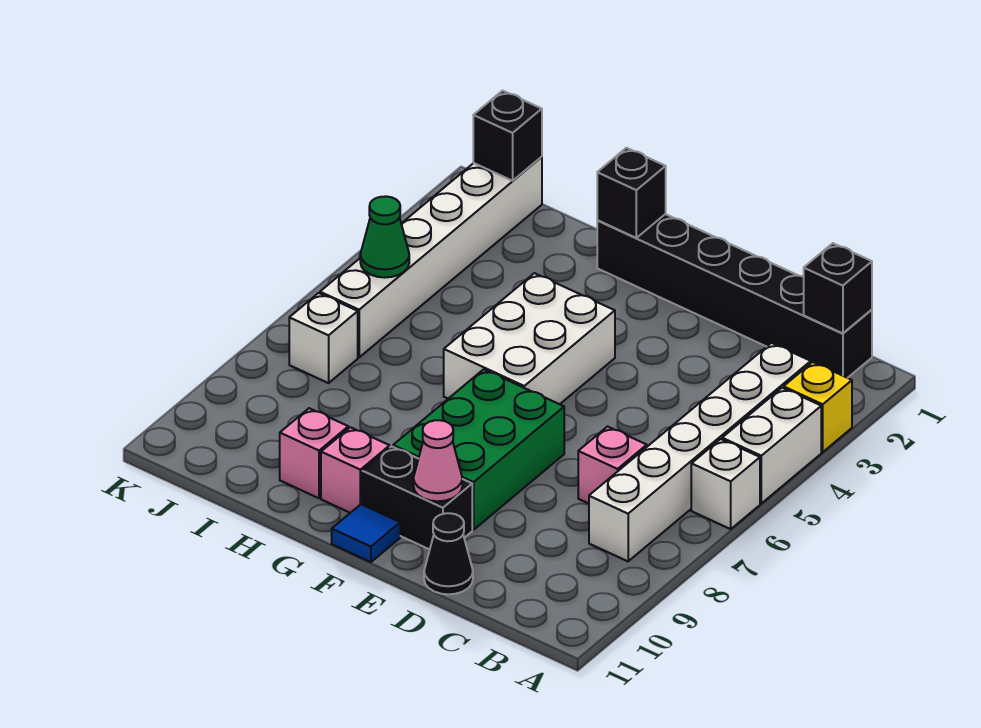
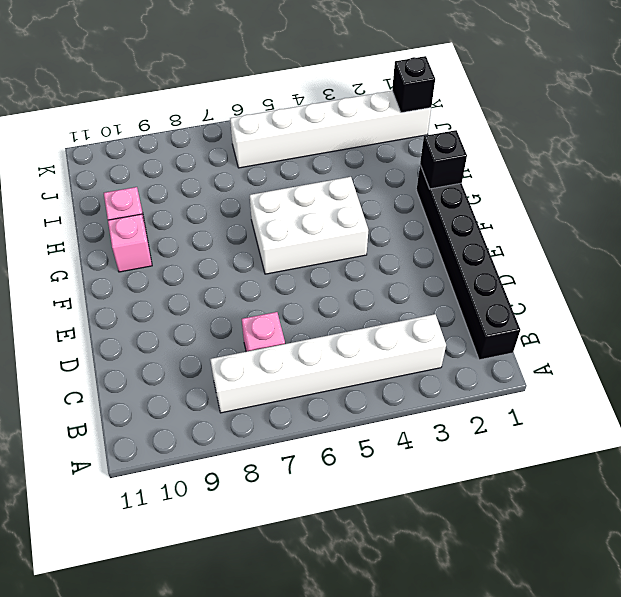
none -> yellow brick A3 level 1
none -> white brick A4:A5 level 1
none -> white brick A6 level 1

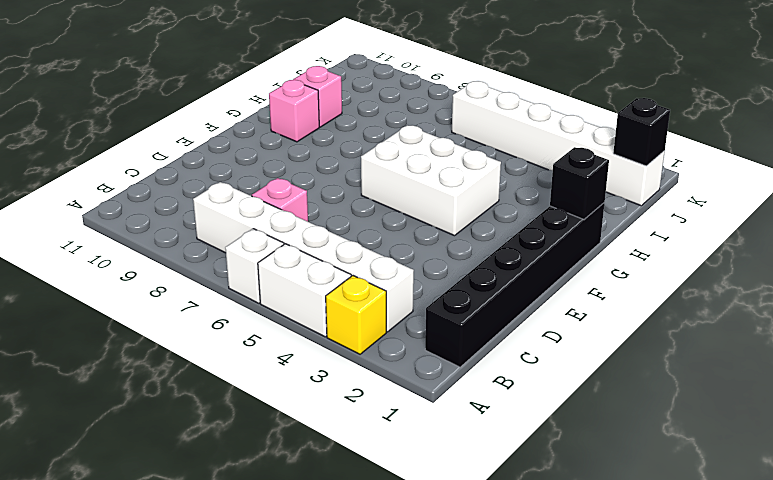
none -> black cone D11 level 1
none -> green brick E7:F9 level 1
none -> black brick E10:F10 level 1

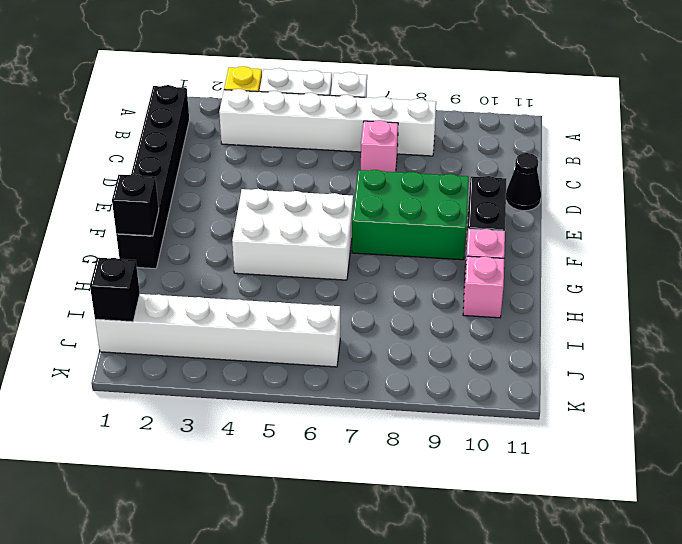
none -> blue tile F11 level 1
none -> white brick J7 level 1
none -> black brick B1 level 2

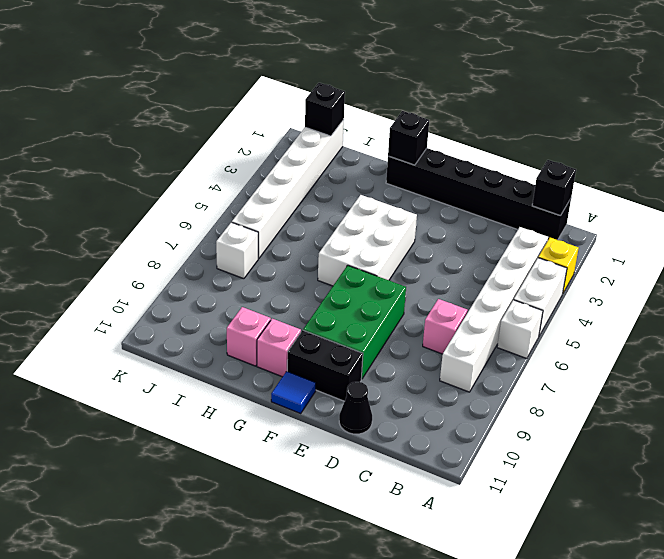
none -> pink cone E10 level 2
none -> green cone J5 level 2

